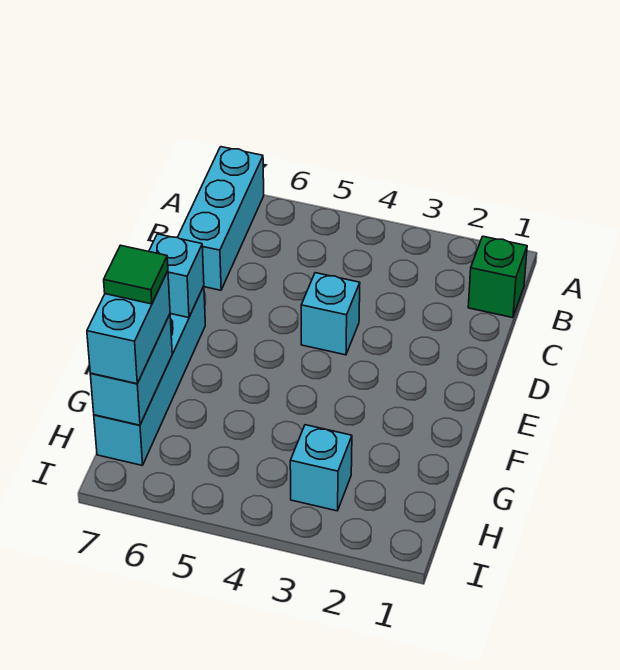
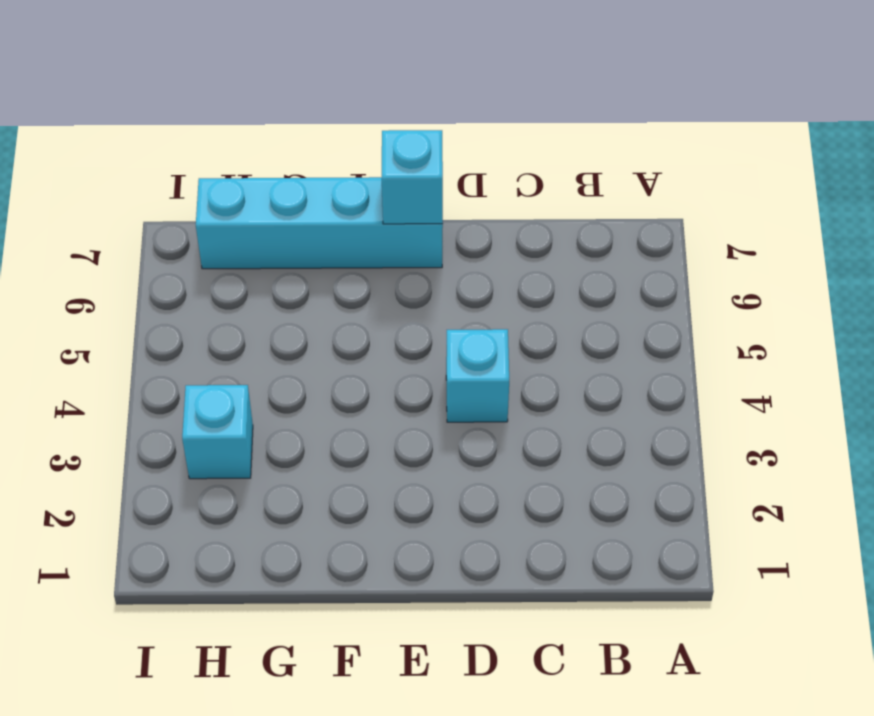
none -> cyan brick A7:C7 level 1
none -> green brick B1 level 1

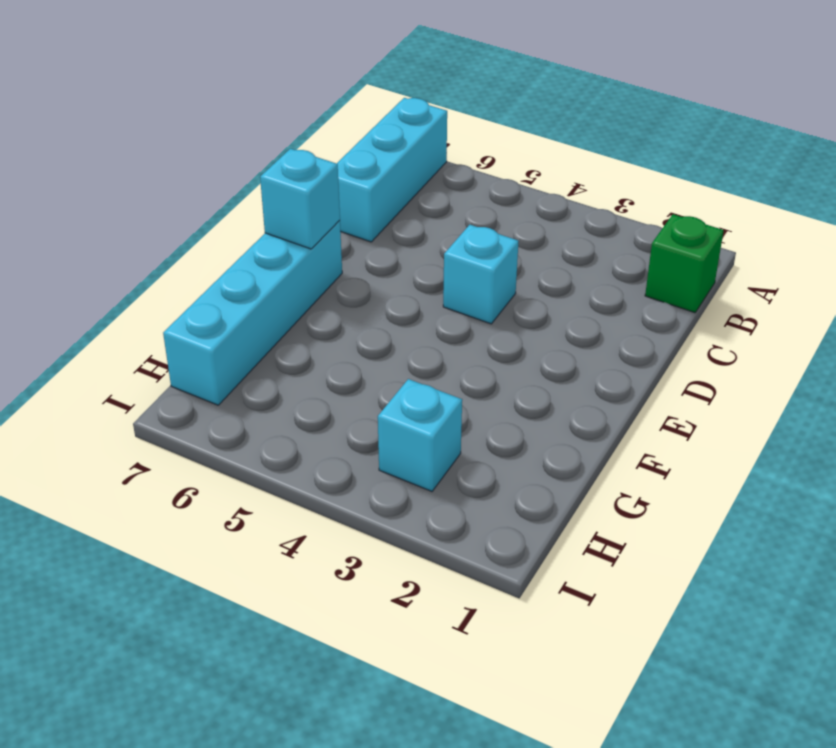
none -> cyan brick G7:H7 level 2
none -> cyan brick G7:H7 level 3

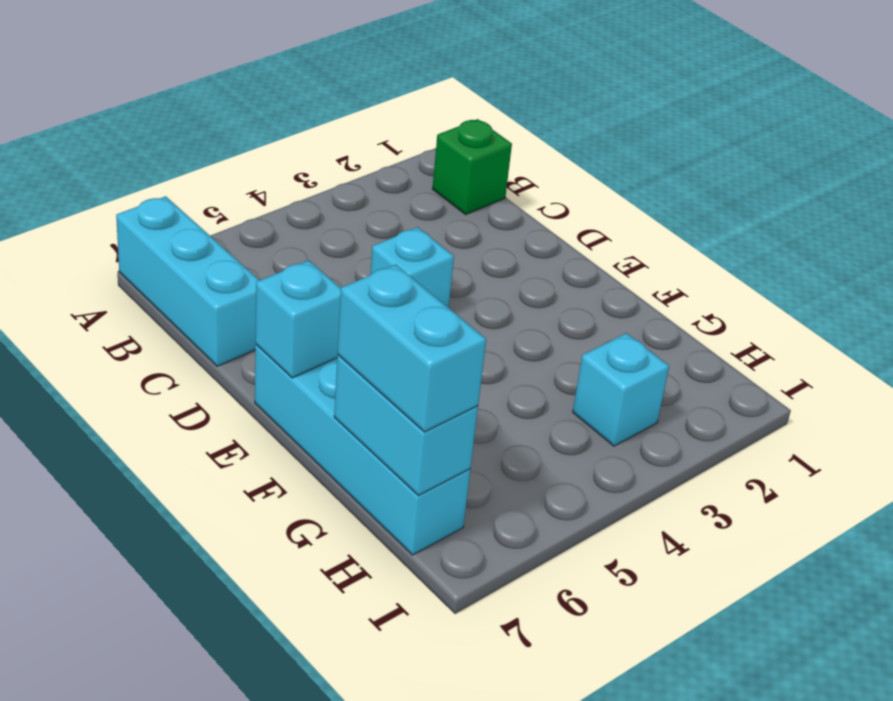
none -> green tile G7 level 4

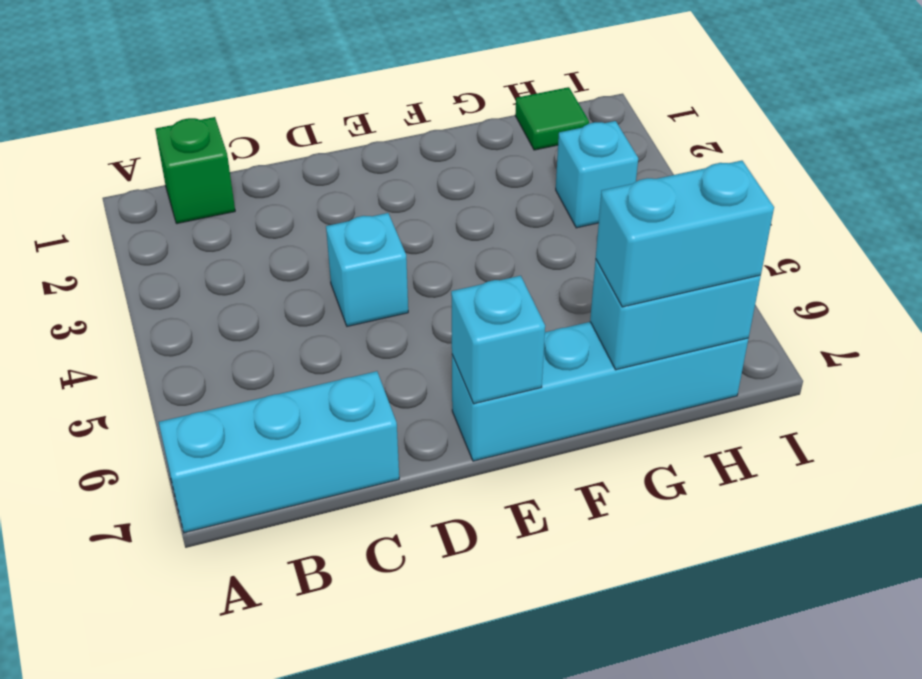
green tile H1 level 1 -> green tile G7 level 4

